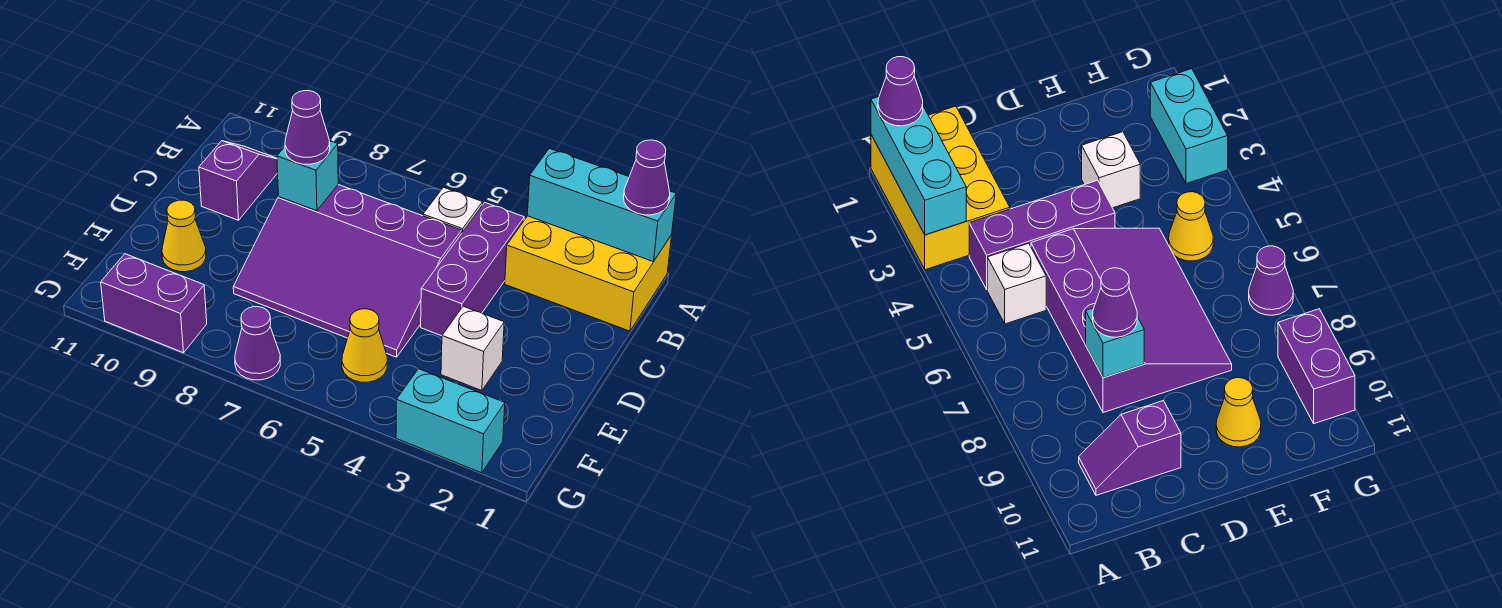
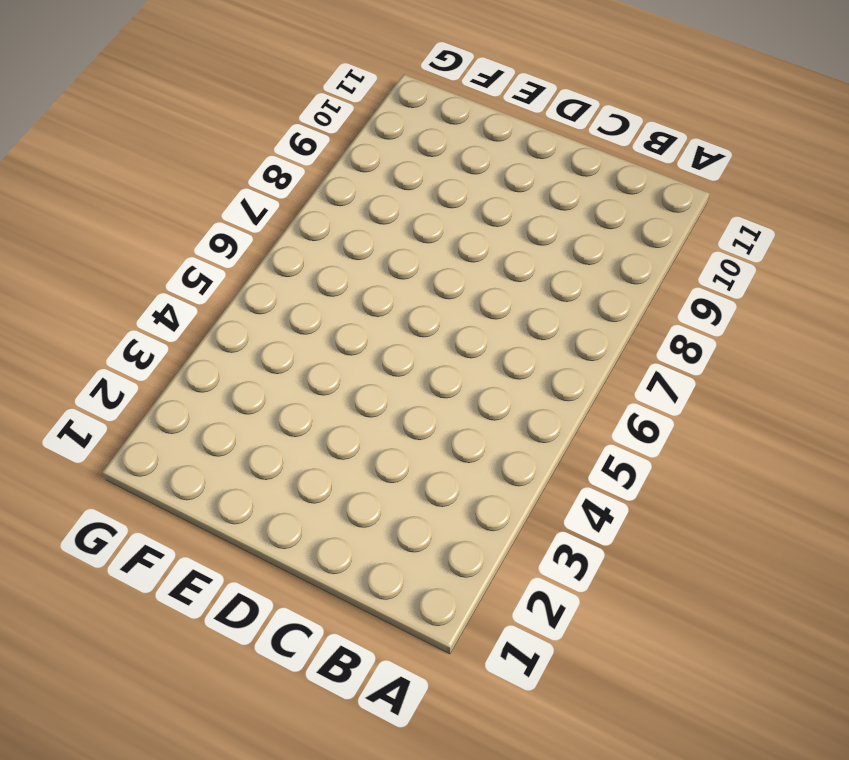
none -> yellow brick A1:B3 level 1
none -> purple brick B4:D4 level 1
none -> white brick B5 level 1

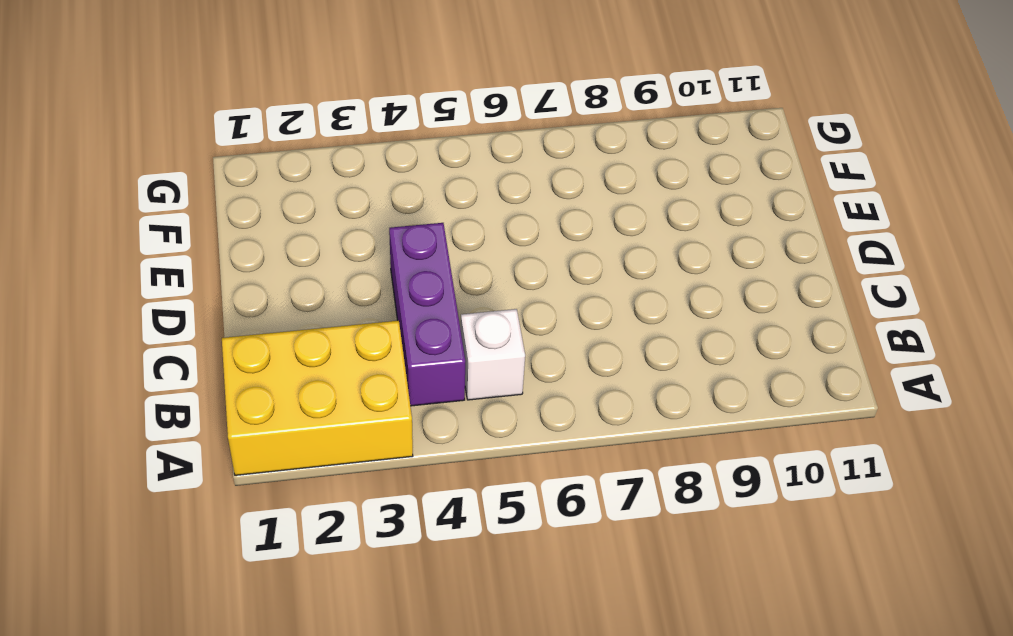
none -> purple slope B10:C10 level 1 top C
none -> purple slope C5:E8 level 1 top C
none -> white brick E3 level 1

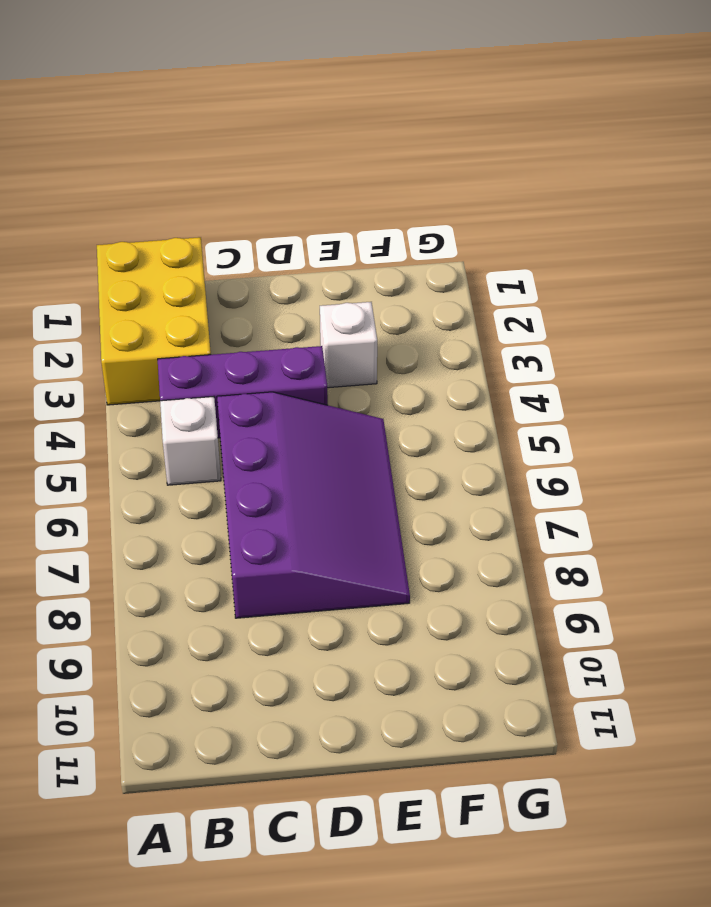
none -> purple slope B10:C10 level 1 top C
none -> yellow cone E10 level 1
none -> yellow cone F5 level 1

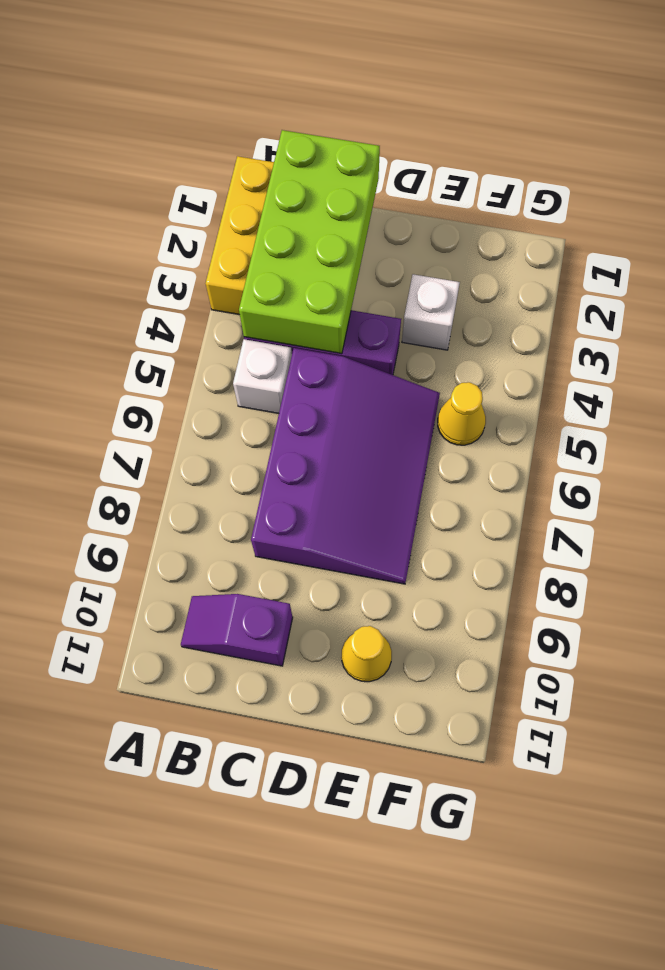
lime brick B1:C4 level 2 -> none
none -> cyan brick G2:G3 level 1
none -> purple cone G7 level 1
none -> purple brick G9:G10 level 1

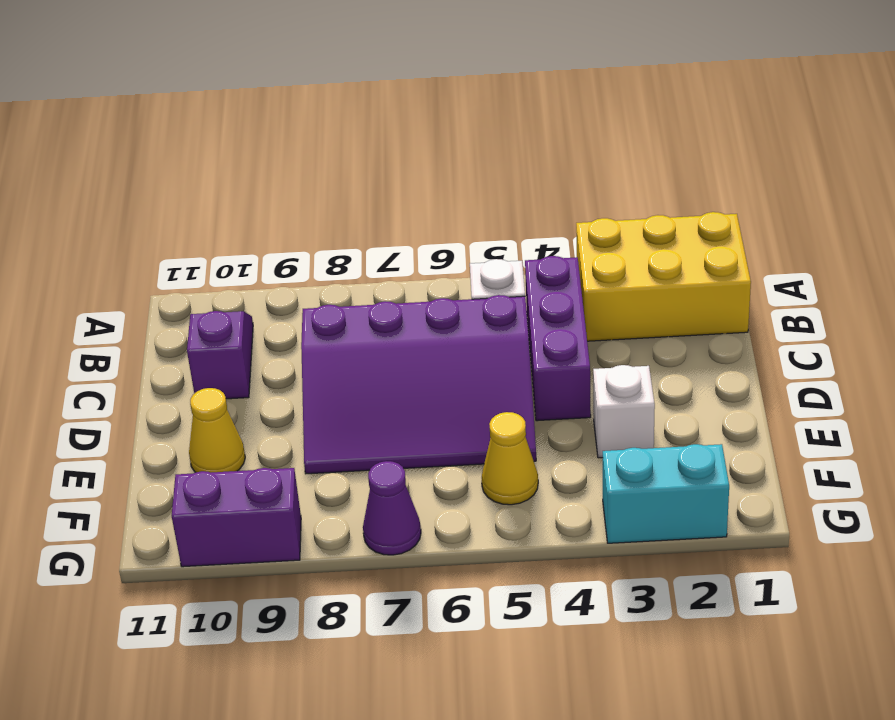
none -> cyan brick A1:A3 level 2
none -> cyan brick C8 level 2
none -> purple cone A1 level 3

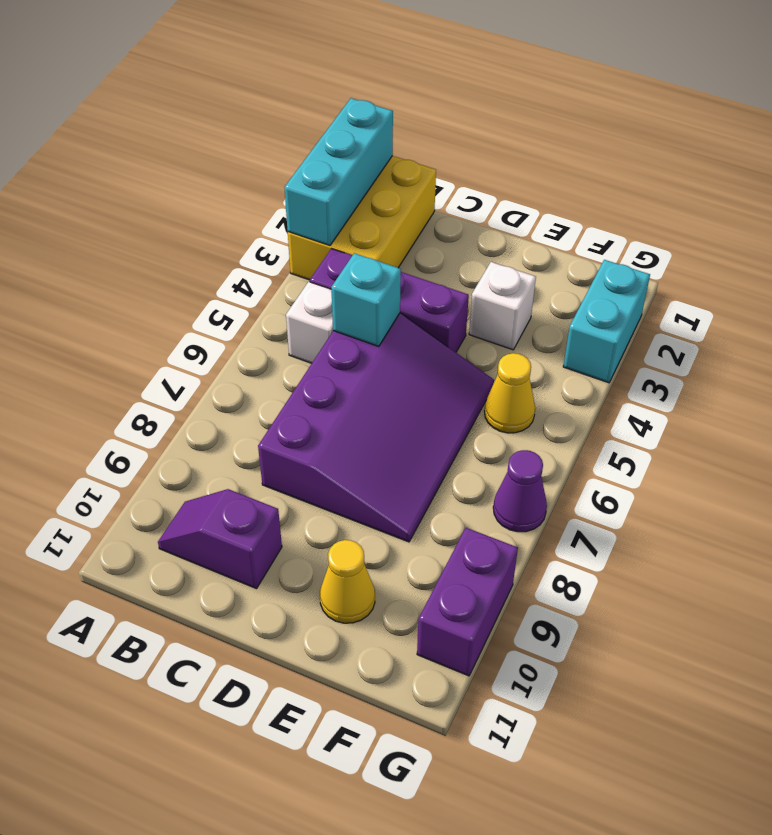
cyan brick C5 level 2 -> cyan brick C8 level 2
none -> purple cone A1 level 3
none -> purple cone C8 level 3

